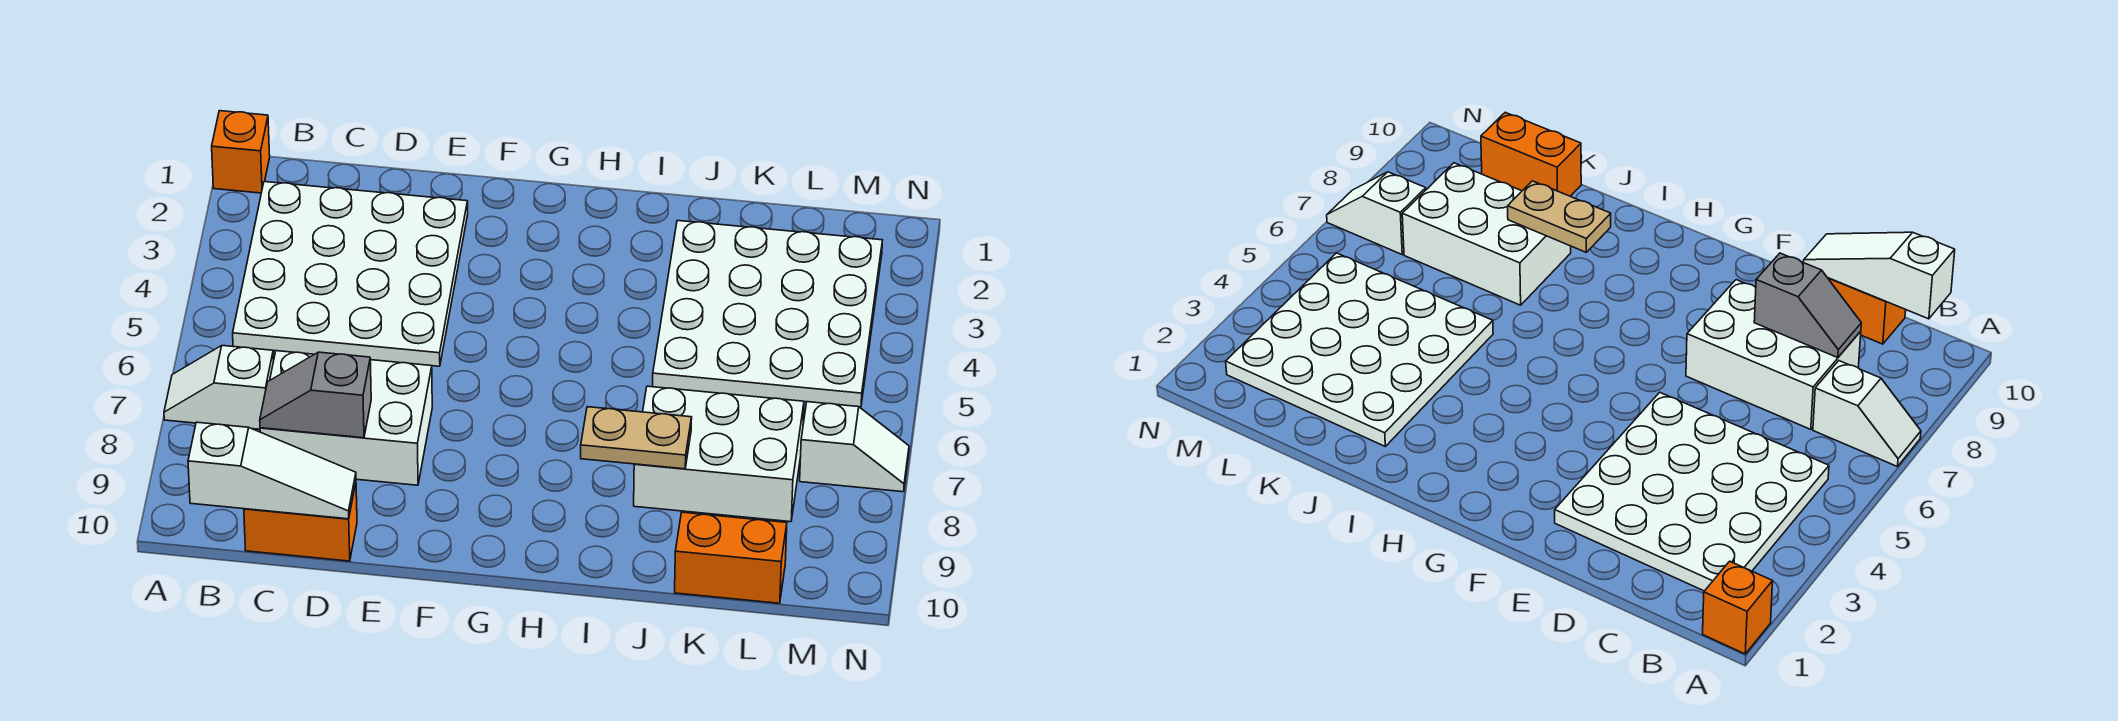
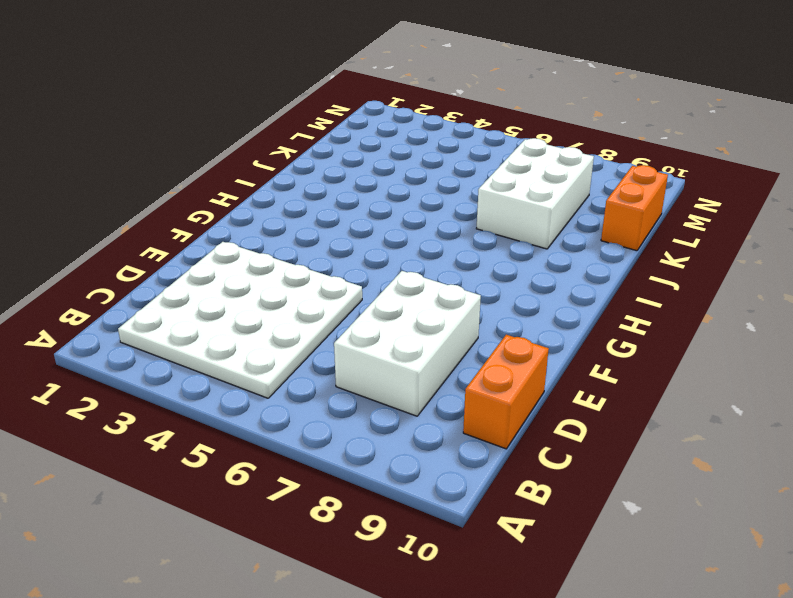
none -> orange brick A1 level 1
none -> white slope A7:B7 level 1 top B
none -> white plate J2:M5 level 1

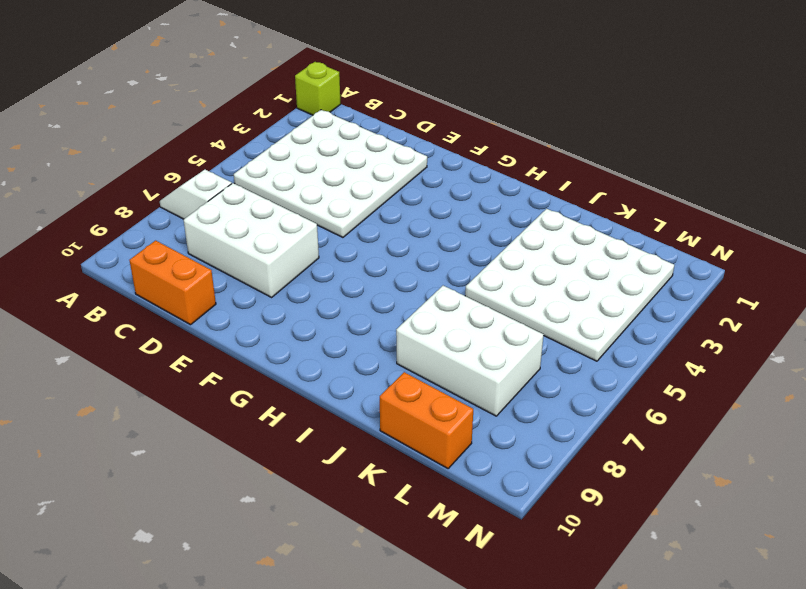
lime brick A1 level 1 -> orange brick A1 level 1
none -> white slope M7:N7 level 1 top M
none -> white slope B10:D10 level 2 top B
none -> grey slope C8:D8 level 2 top D

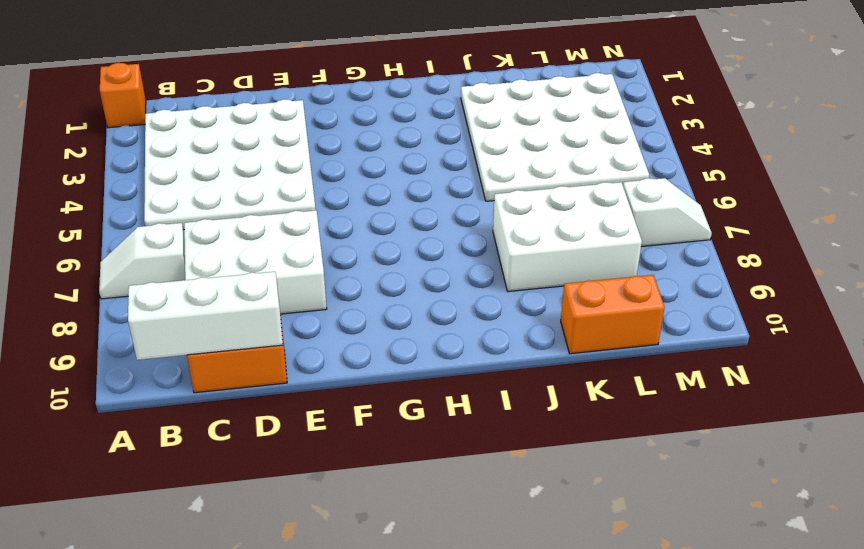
white brick B10:D10 level 2 -> white slope B10:D10 level 2 top B
none -> grey slope C8:D8 level 2 top D
none -> tan plate I8:J8 level 2

